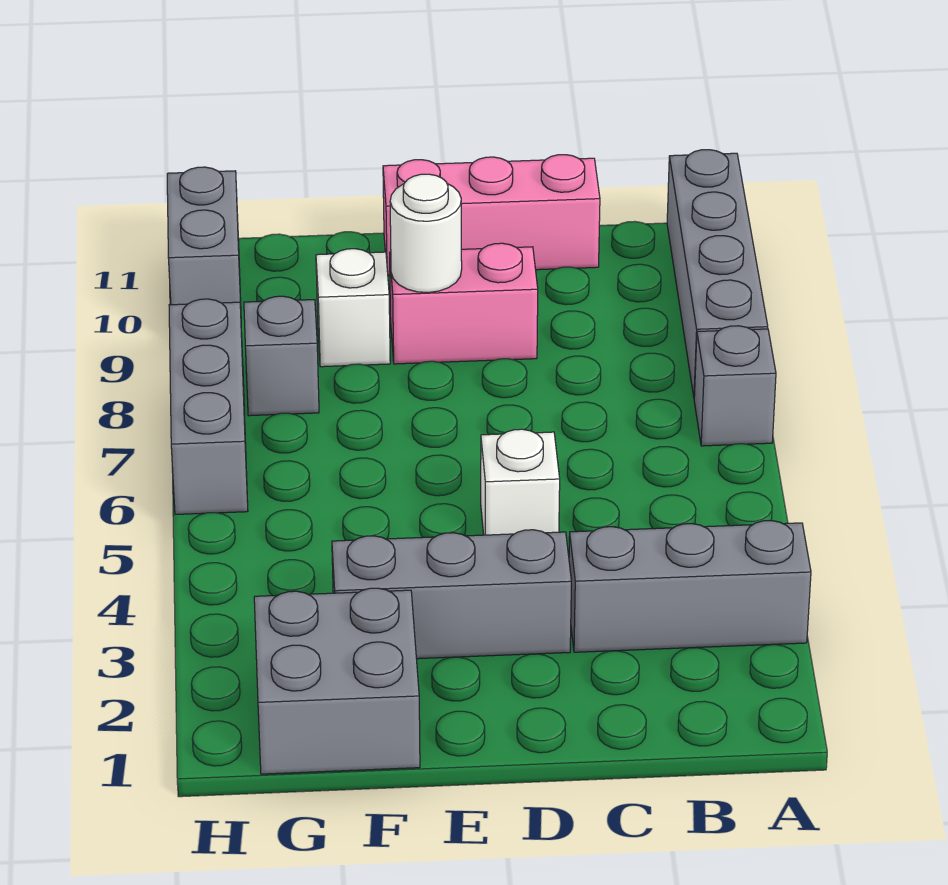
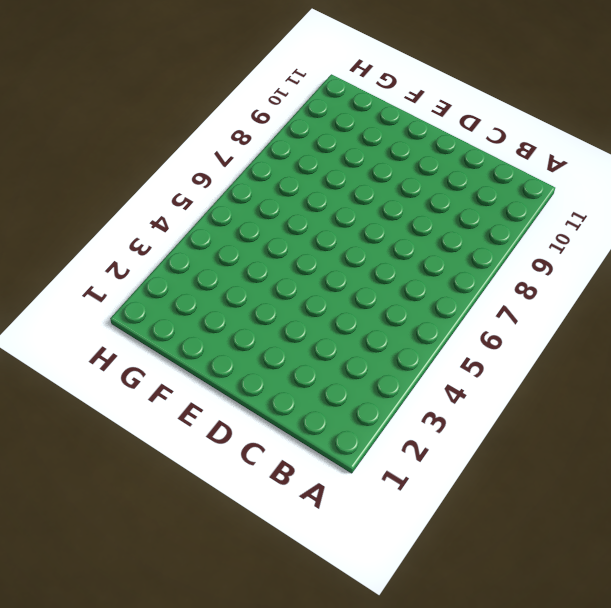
none -> grey brick A3:C3 level 1
none -> grey brick A7 level 1
none -> grey brick A8:A11 level 1

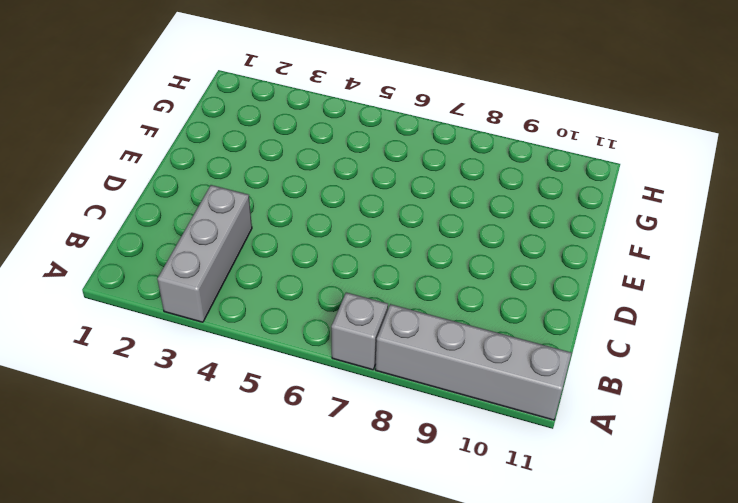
none -> pink brick C11:E11 level 1
none -> grey brick D3:F3 level 1
none -> white brick D5 level 1

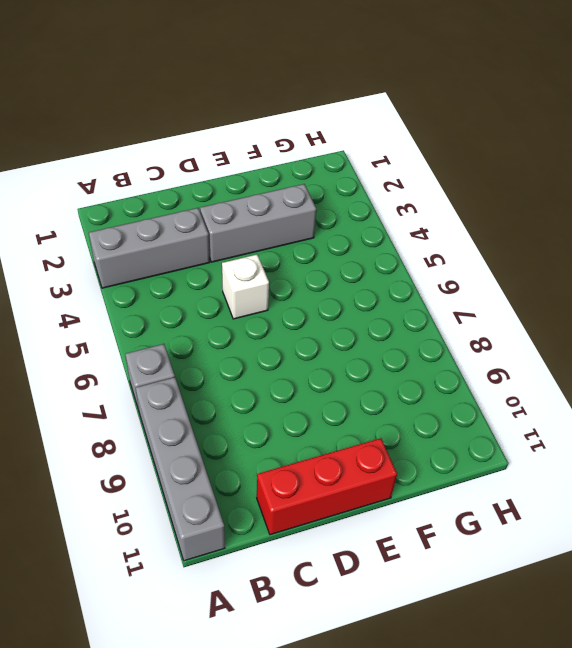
red brick C11:E11 level 1 -> pink brick C11:E11 level 1
none -> pink brick D9:E9 level 1
none -> grey brick F1:G2 level 1
none -> white brick F9 level 1

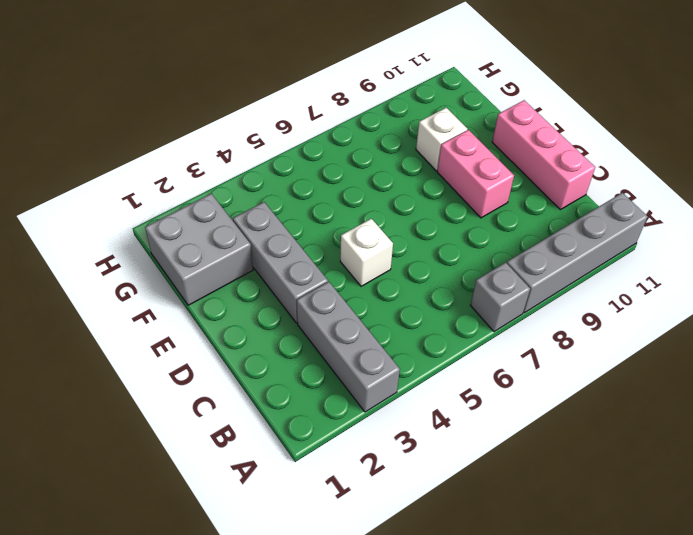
none -> grey brick G8 level 1
none -> grey brick H6:H8 level 1
none -> grey brick H10:H11 level 1

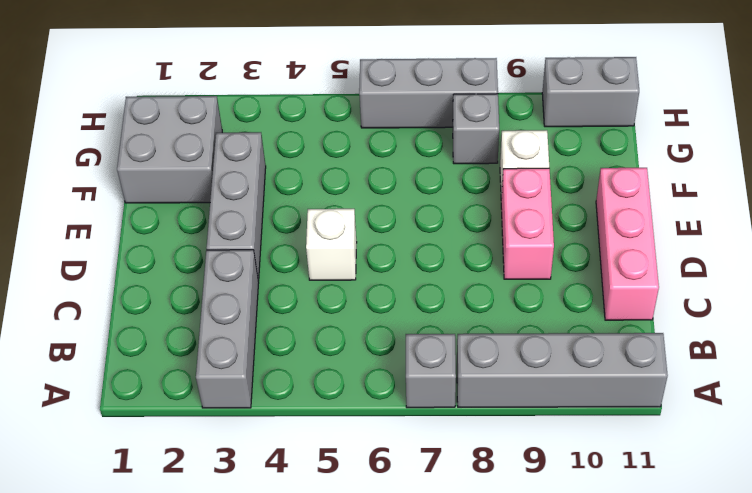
none -> white round brick E9 level 2

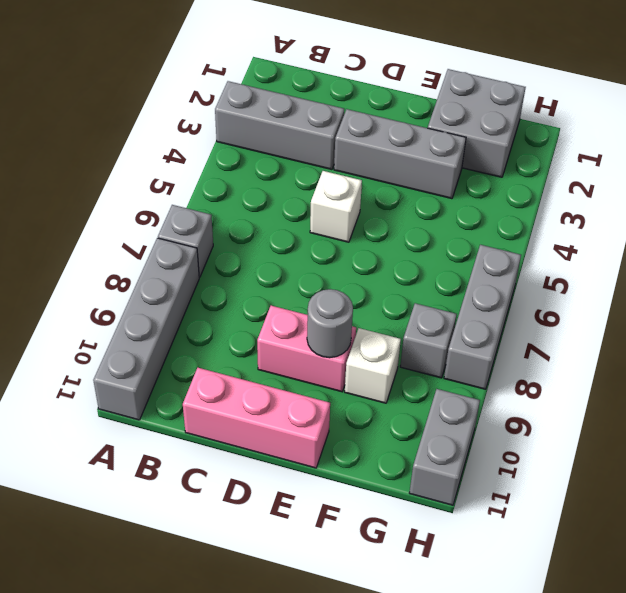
grey round brick E9 level 2 -> white round brick E9 level 2

